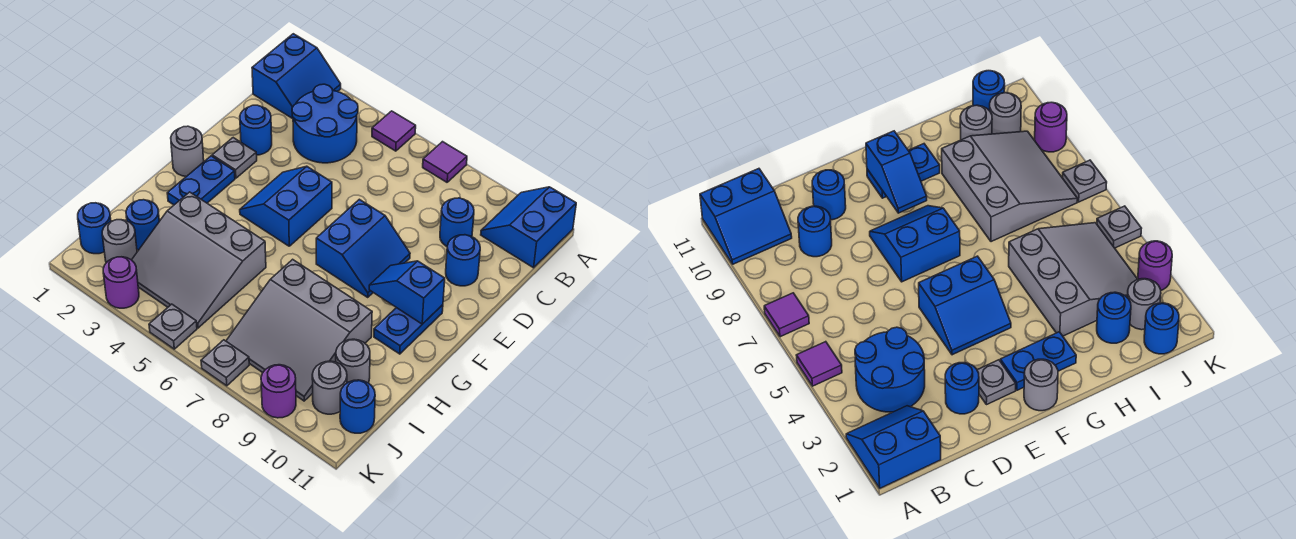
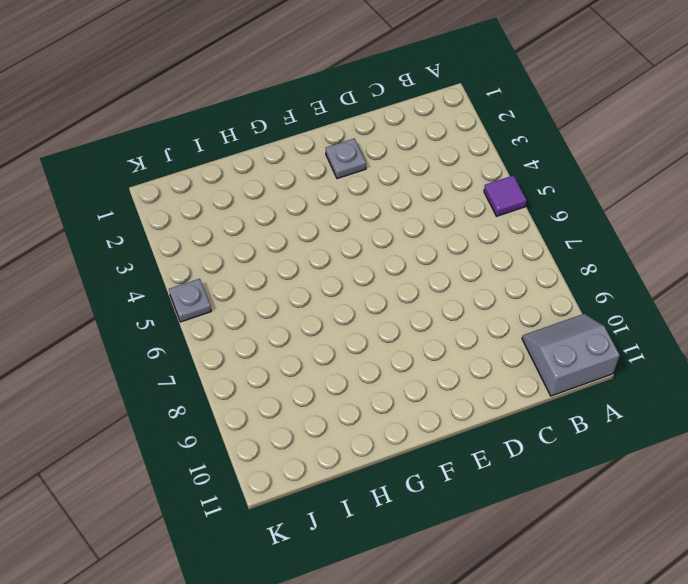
grey slope A10:B11 level 1 top 11 -> blue slope A10:B11 level 1 top 11
none -> blue slope A1:B2 level 1 top 1
none -> purple tile A7 level 1
none -> blue round brick B3:C4 level 1

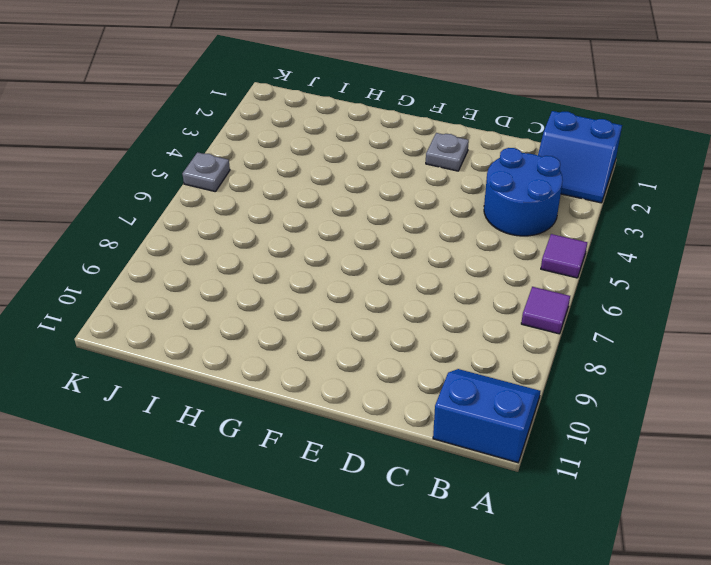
none -> blue round brick C9 level 1
none -> blue round brick D2 level 1
none -> blue round brick D10 level 1

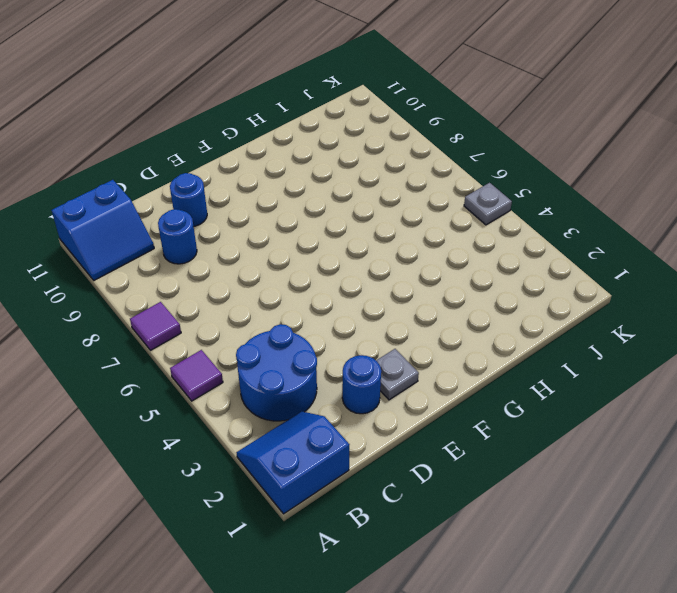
none -> blue slope E4:F5 level 1 top 5
none -> blue slope E7:F8 level 1 top 7
none -> grey round brick F1 level 1

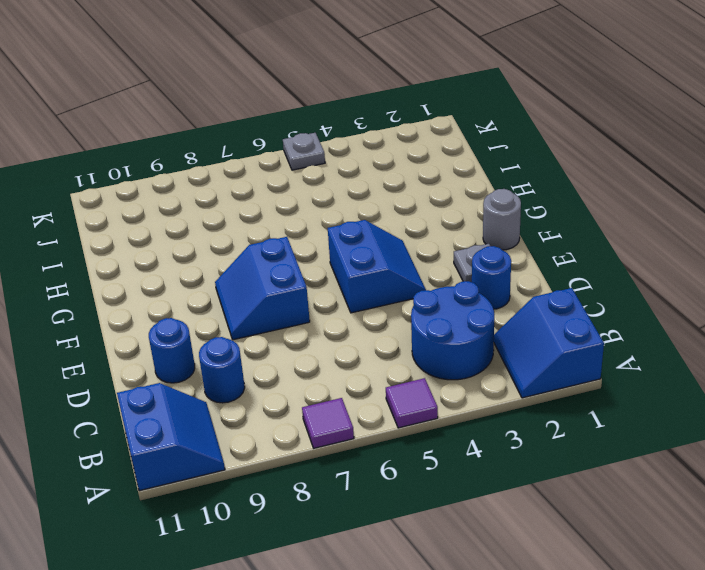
none -> blue plate F2:G2 level 1
none -> blue plate F10:G10 level 1
none -> grey slope H3:J5 level 1 top H

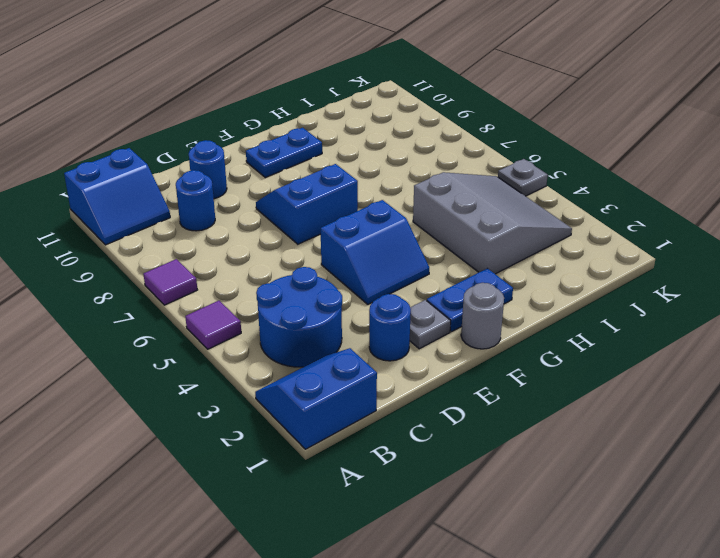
none -> grey slope H7:J9 level 1 top H
none -> blue round brick I2 level 1
none -> grey round brick I10 level 1

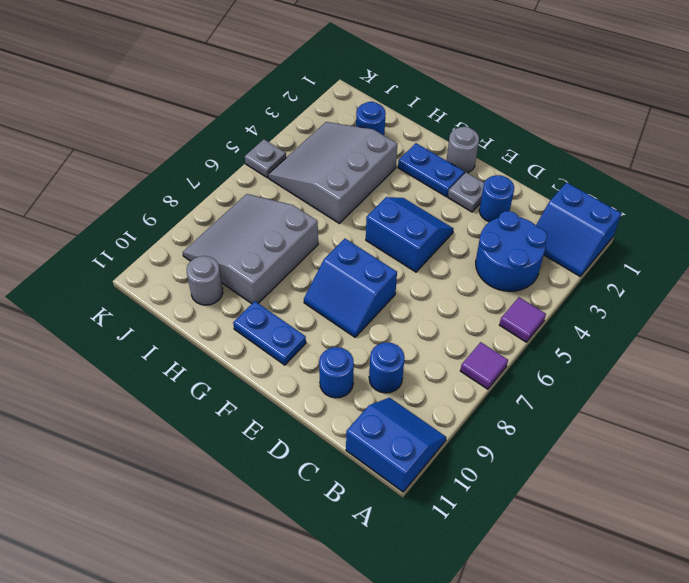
none -> blue round brick J1 level 1
none -> grey round brick J2 level 1
none -> grey round brick J10 level 1

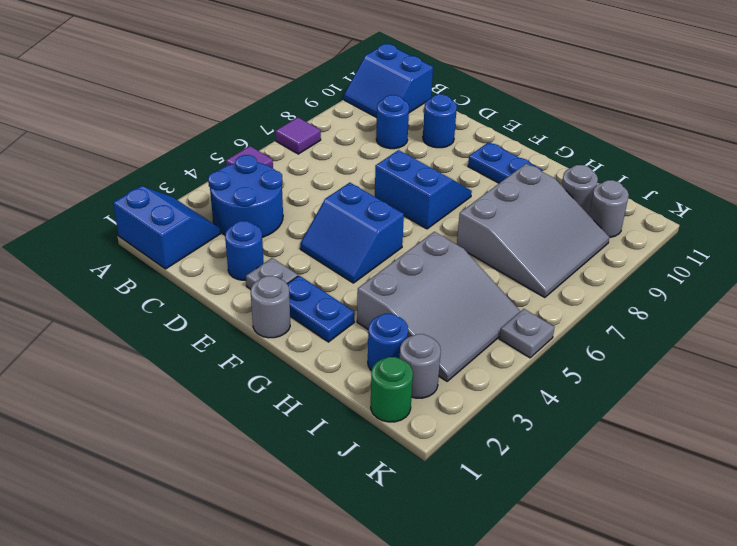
green round brick J1 level 1 -> blue round brick J1 level 1
none -> blue round brick J11 level 1
none -> purple round brick K3 level 1
none -> grey plate K7 level 1

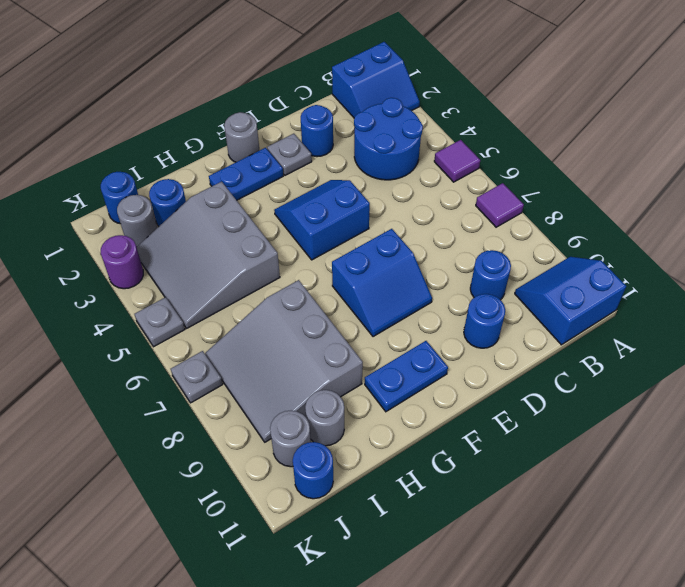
none -> purple round brick K9 level 1
none -> blue slope F9:F10 level 2 top 10

